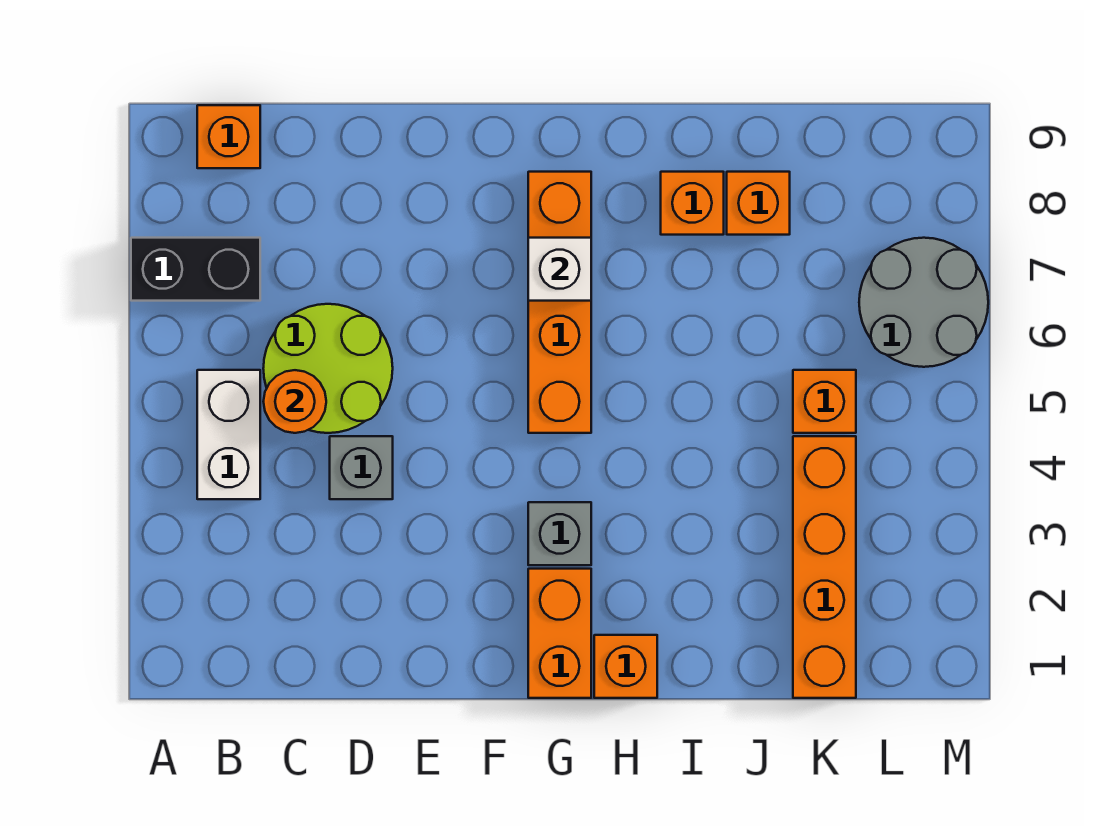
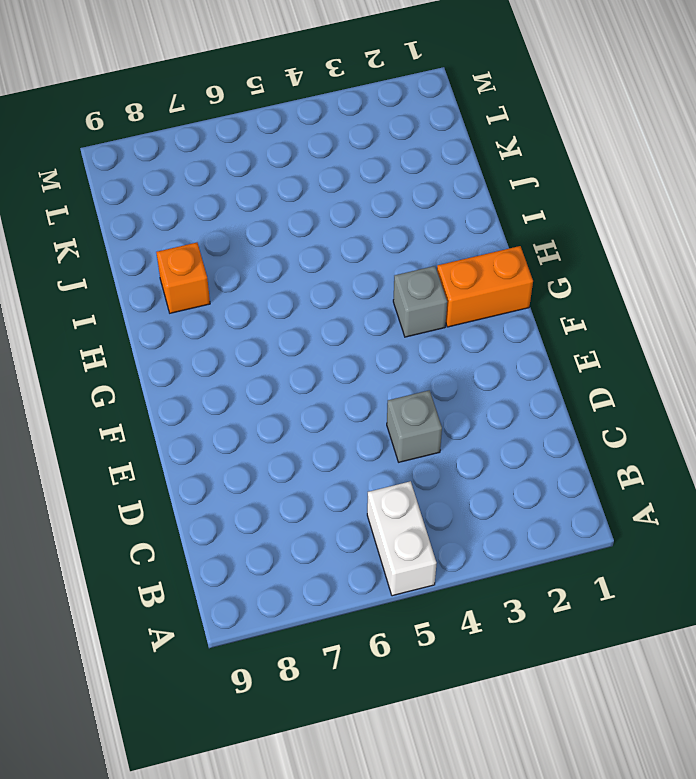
white brick A5:B5 level 1 -> white brick B4:B5 level 1
none -> black brick A7:B7 level 1
none -> orange brick B9 level 1
none -> lime round brick C5:D6 level 1

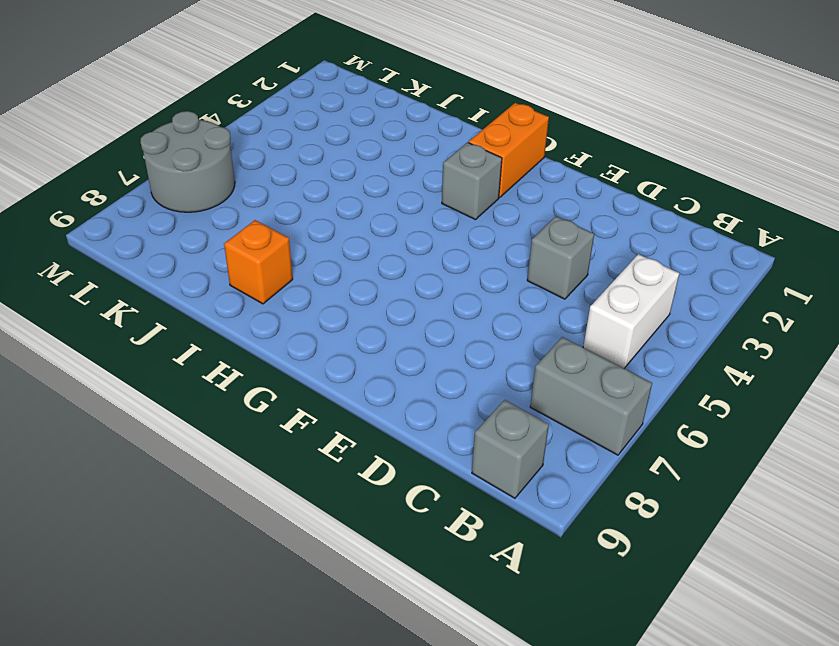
grey brick A7:B7 level 1 -> black brick A7:B7 level 1
grey brick B9 level 1 -> orange brick B9 level 1
none -> lime round brick C5:D6 level 1
none -> orange brick G5:G8 level 1
none -> orange brick H1 level 1

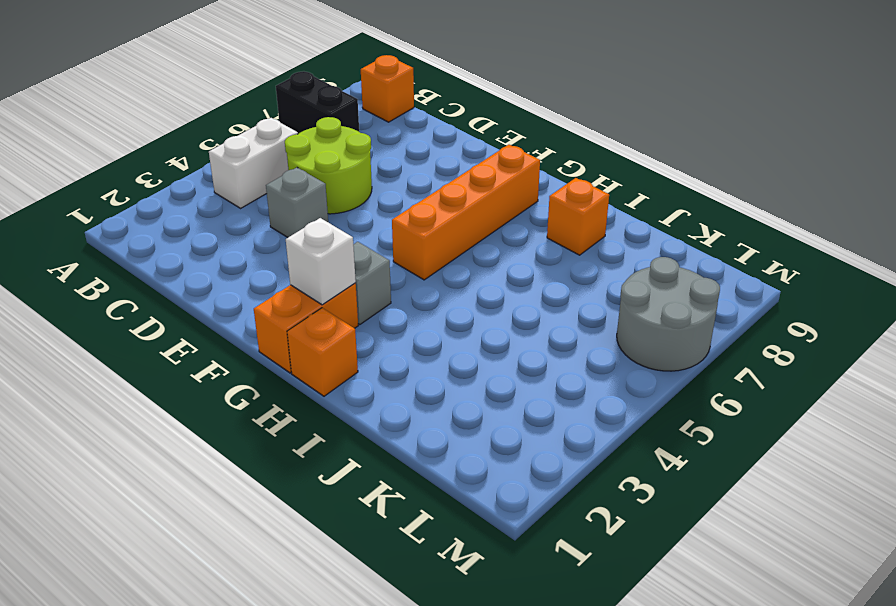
white brick G2 level 2 -> white brick G7 level 2
none -> orange brick J8 level 1
none -> orange brick K1:K4 level 1
none -> orange brick K5 level 1

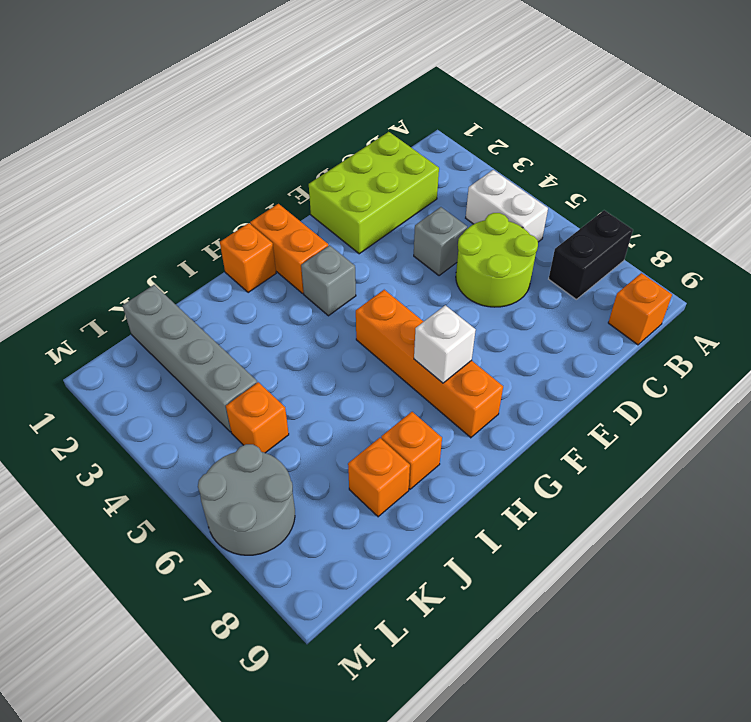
lime brick C1:E2 level 1 -> none
grey brick K1:K4 level 1 -> orange brick K1:K4 level 1
none -> orange round brick C5 level 2

